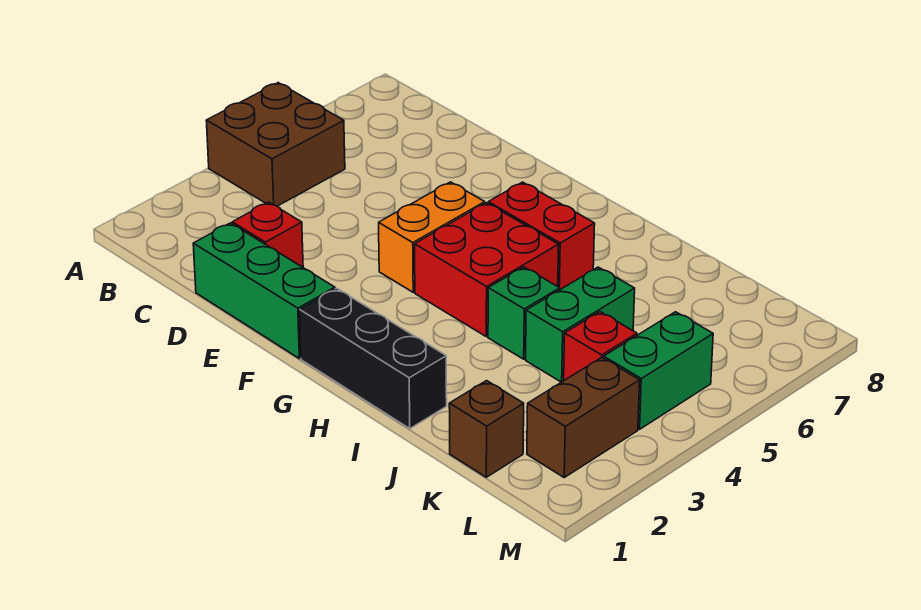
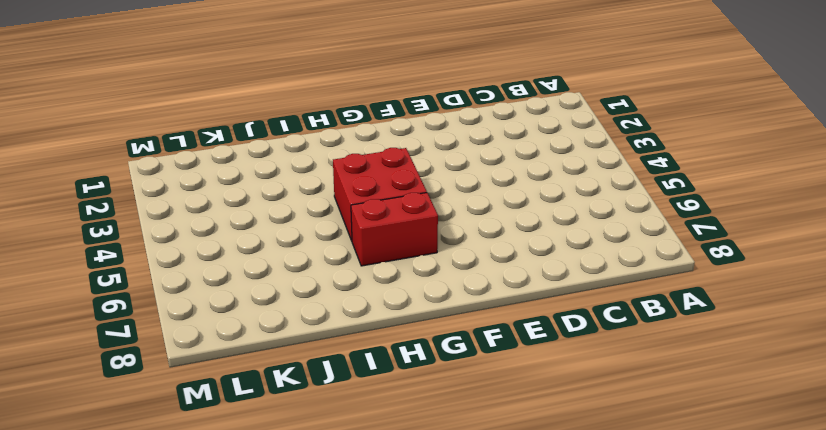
none -> brown brick A4:B5 level 1
none -> green brick D1:F1 level 1
none -> red brick D2 level 1

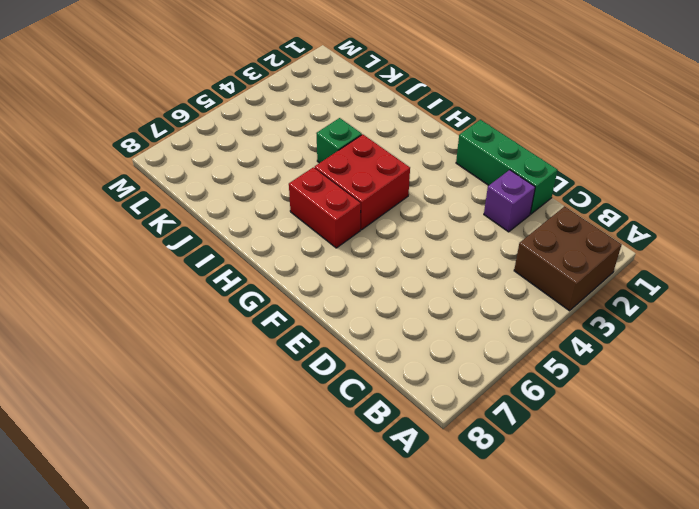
brown brick A2:B3 level 1 -> brown brick A4:B5 level 1
purple brick D2 level 1 -> red brick D2 level 1
none -> orange brick F4:F5 level 1
none -> black brick G1:I1 level 1
none -> green brick J4:J5 level 1

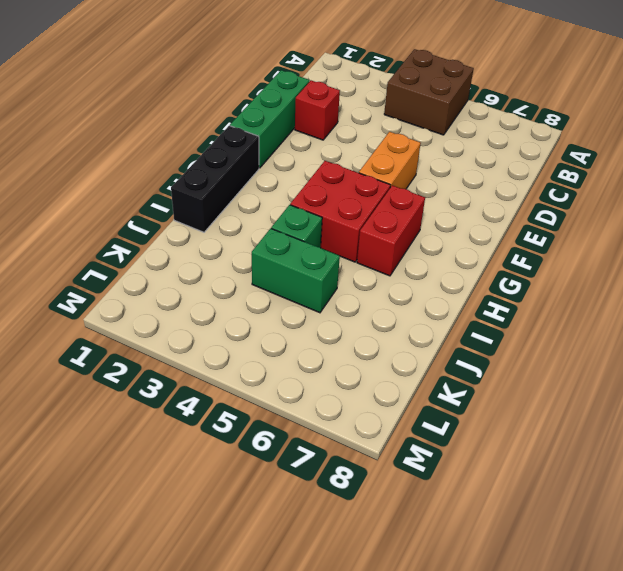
orange brick E5:F5 level 1 -> orange brick F4:F5 level 1
none -> brown brick K1 level 1
none -> red brick K4 level 1
none -> brown brick L2:L3 level 1

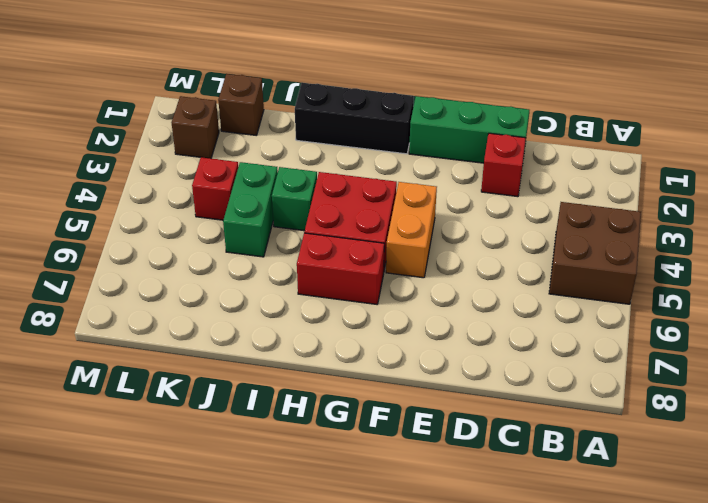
brown brick L2 level 1 -> brown brick L2:L3 level 1
none -> green brick L4:L5 level 1

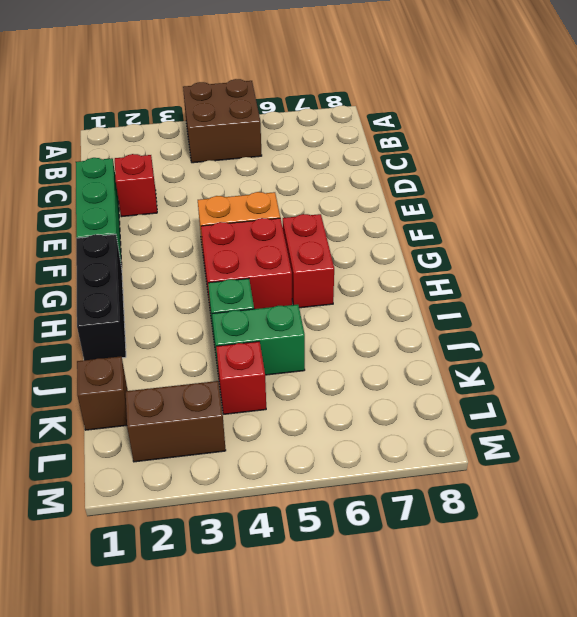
none -> green brick L4:L5 level 1

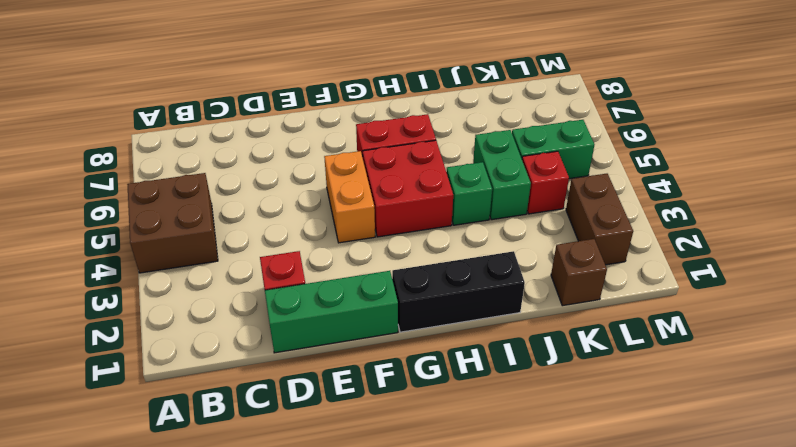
green brick K5:L5 level 1 -> green brick L4:L5 level 1

